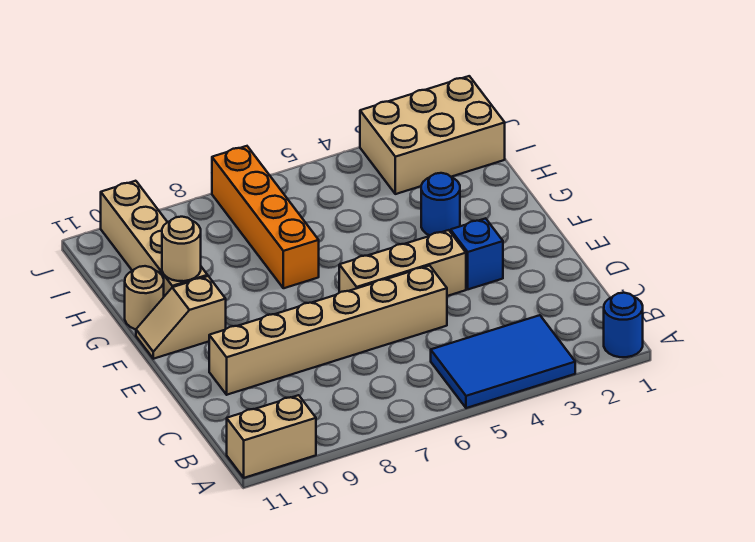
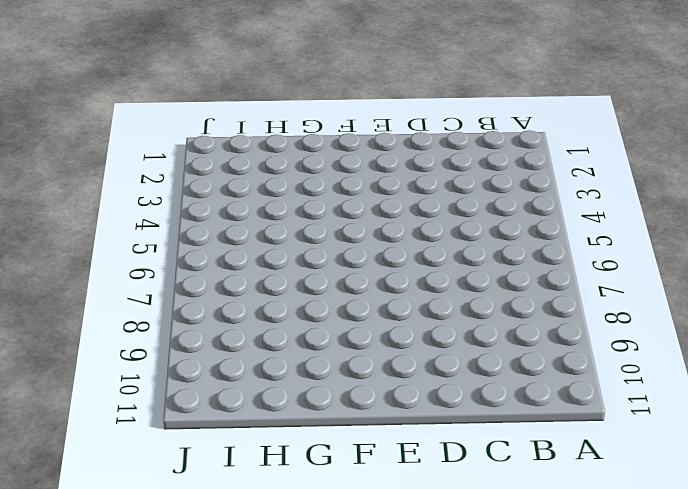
none -> blue round brick A1 level 1
none -> blue tile A3:B5 level 1
none -> tan brick A10:A11 level 1

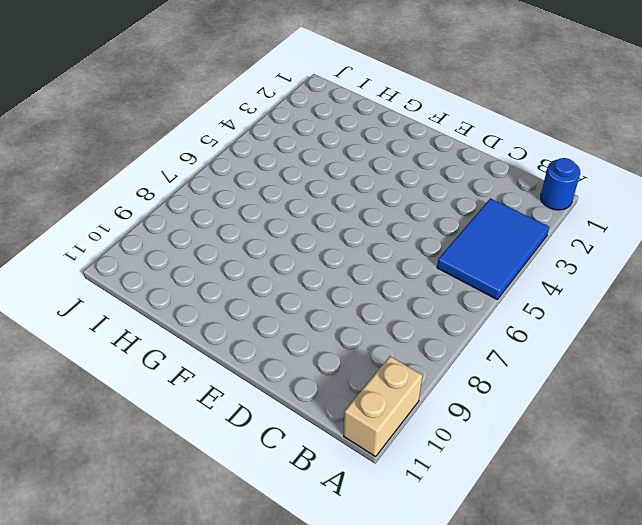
none -> tan brick D5:D10 level 1
none -> blue brick E3 level 1
none -> tan brick E4:E6 level 1

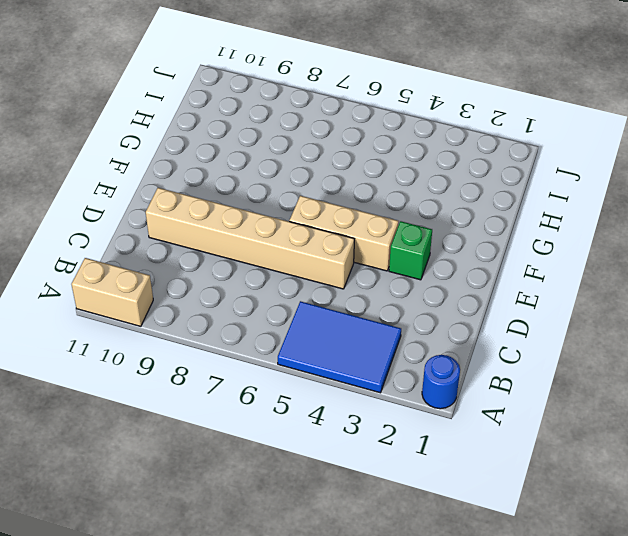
green brick E3 level 1 -> blue brick E3 level 1
none -> tan slope F10:F11 level 1 top 10
none -> blue round brick G3 level 1
none -> orange brick G7:J7 level 1

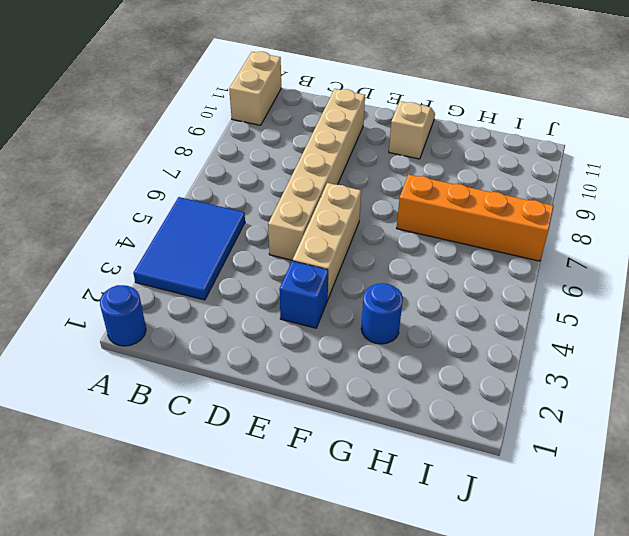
none -> tan brick G10:J10 level 1
none -> tan round brick G11 level 1
none -> tan brick I1:J3 level 1

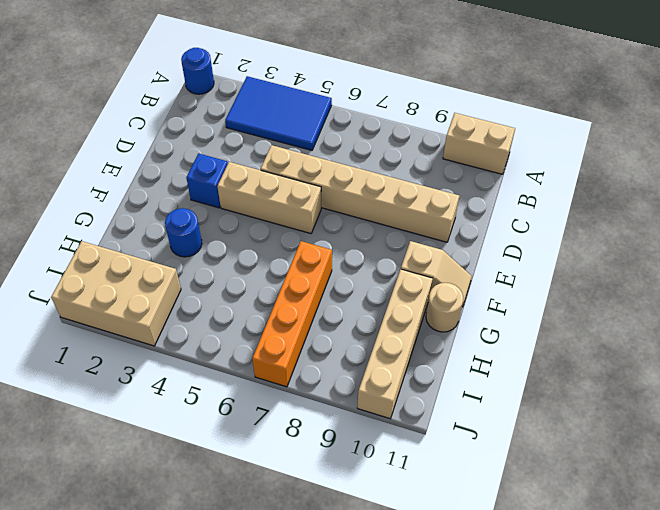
none -> tan round brick G10 level 2

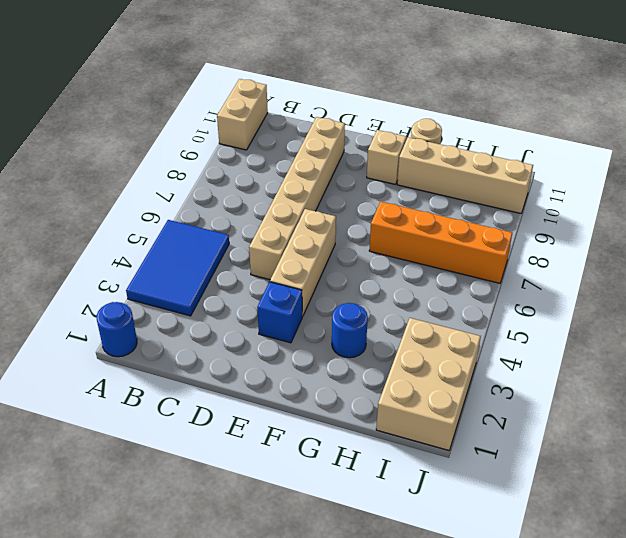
none -> tan round brick G10 level 2

